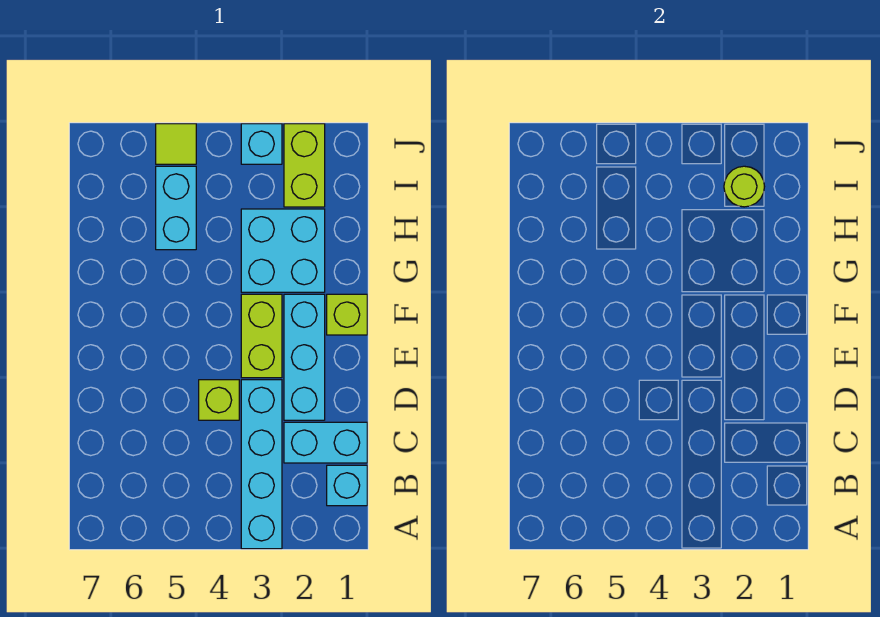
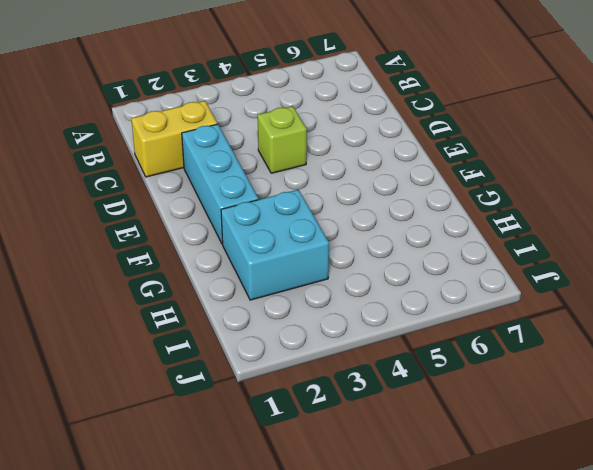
yellow brick C1:C2 level 1 -> cyan brick C1:C2 level 1
none -> cyan brick A3:D3 level 1
none -> cyan brick B1 level 1
none -> lime brick E3:F3 level 1

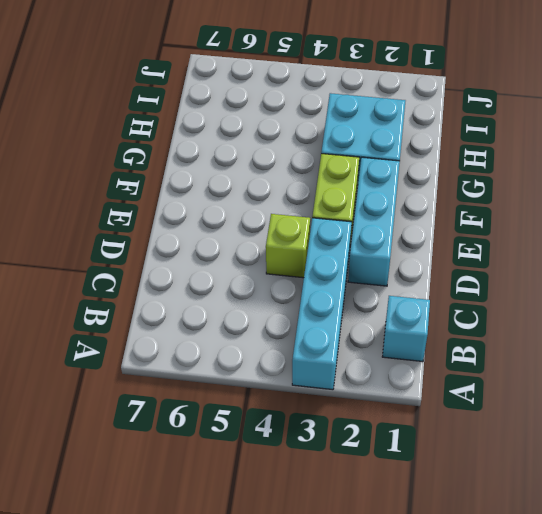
none -> cyan brick C1:C2 level 1
none -> lime brick F1 level 1
none -> cyan brick H5:I5 level 1

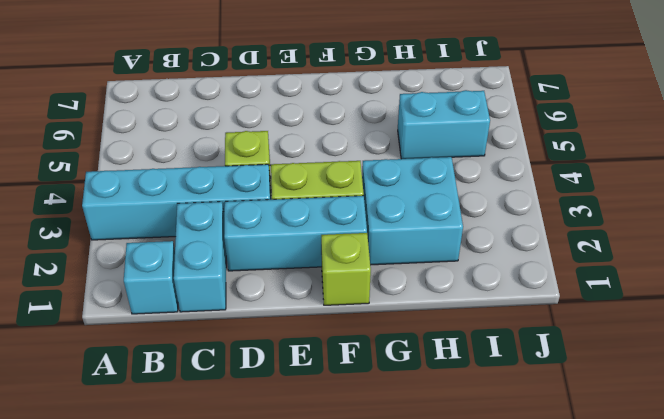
none -> lime brick I2:J2 level 1
none -> cyan brick J3 level 1
none -> lime tile J5 level 1

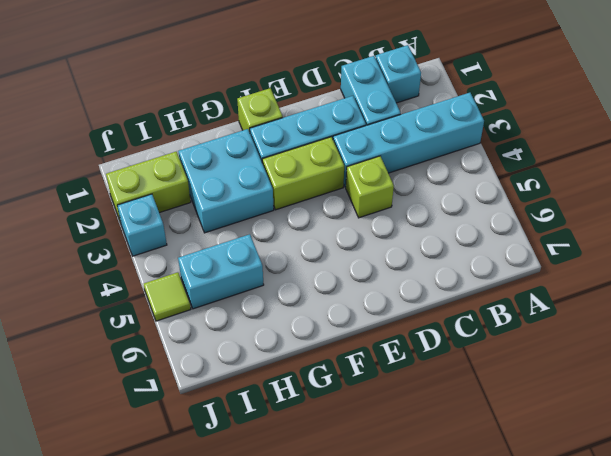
none -> lime round brick I2 level 2

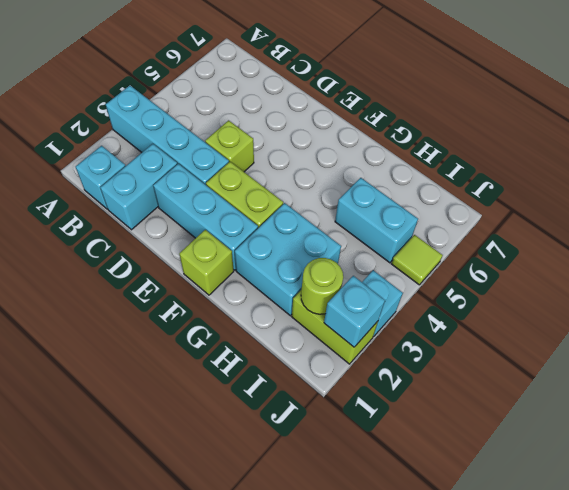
cyan brick J2 level 2 -> none

